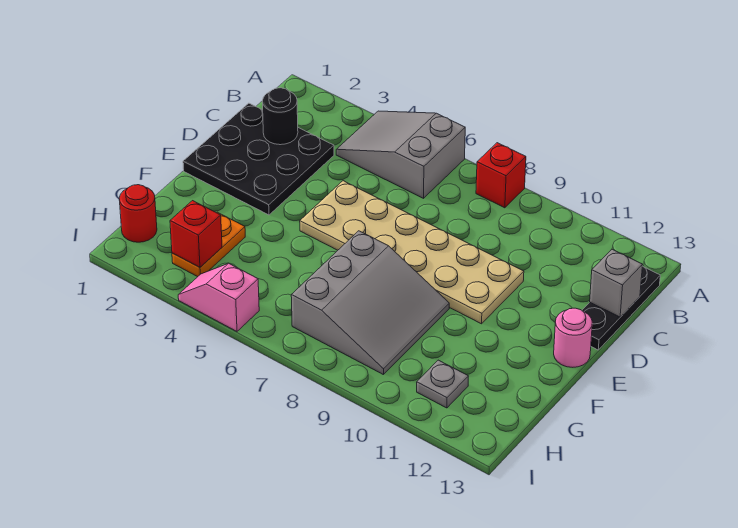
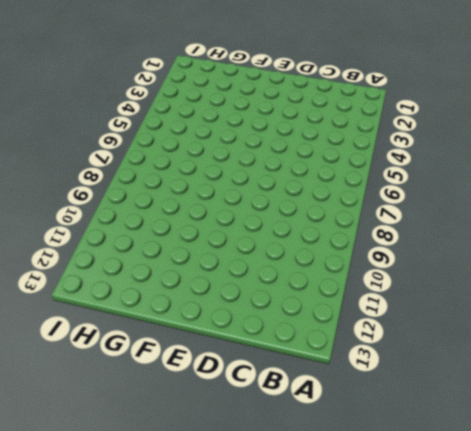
none -> grey slope A4:B6 level 1 top 6
none -> red brick A8 level 1
none -> black plate B13:D13 level 1

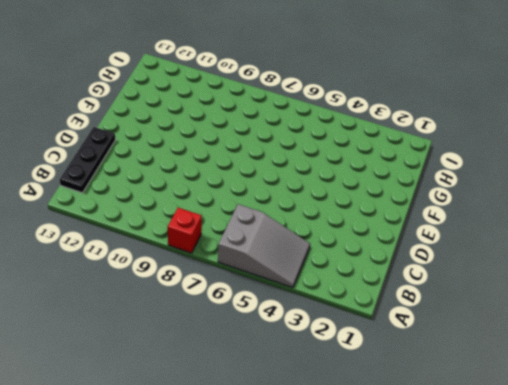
none -> black plate C1:E3 level 1
none -> tan plate D5:E10 level 1
none -> pink round brick E13 level 1

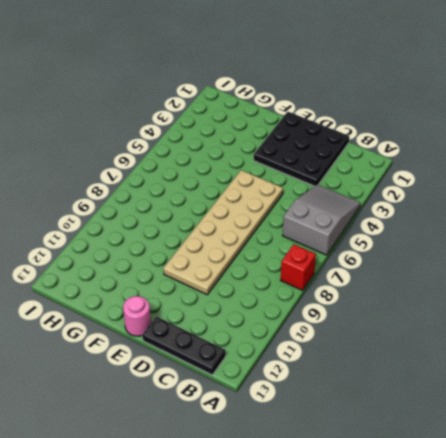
none -> grey slope F7:H9 level 1 top 7
none -> orange plate G3:H3 level 1
none -> red round brick H1 level 1

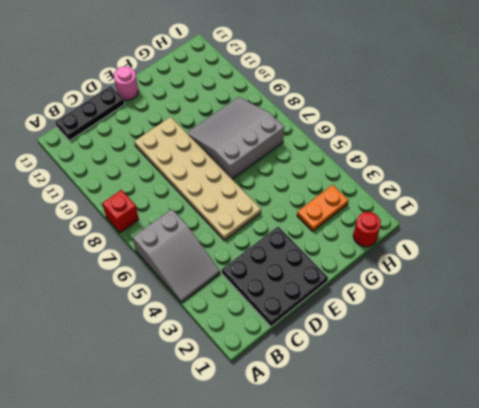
none -> grey plate H11 level 1
none -> pink slope I4:I5 level 1 top 5
none -> black round brick C2 level 2

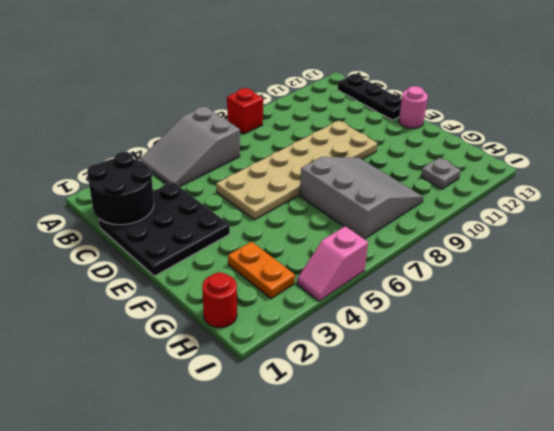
black round brick B1:C2 level 2 -> black round brick C2 level 2
none -> grey brick C13 level 2
none -> red brick H3 level 2

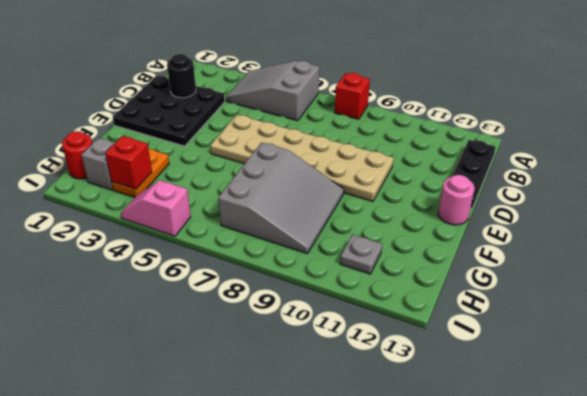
grey brick H2 level 1 -> grey brick C13 level 2

